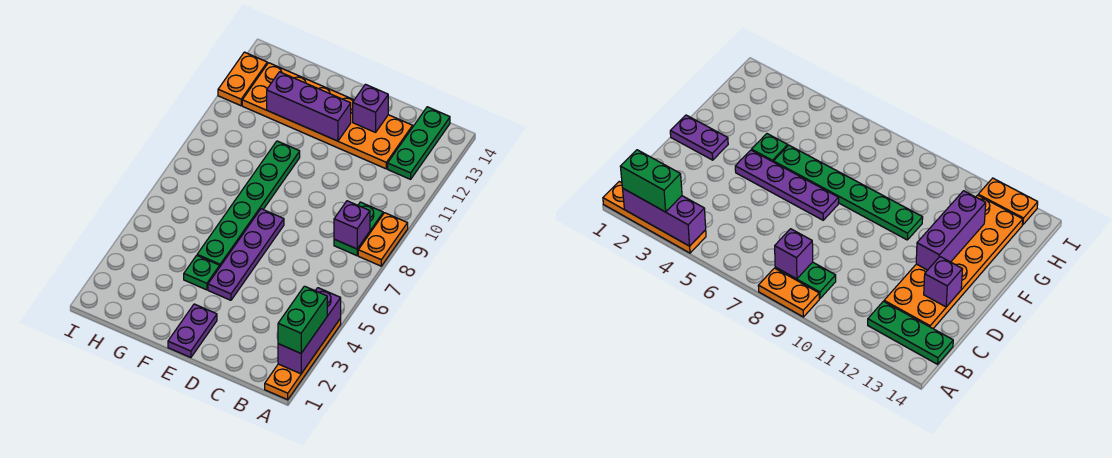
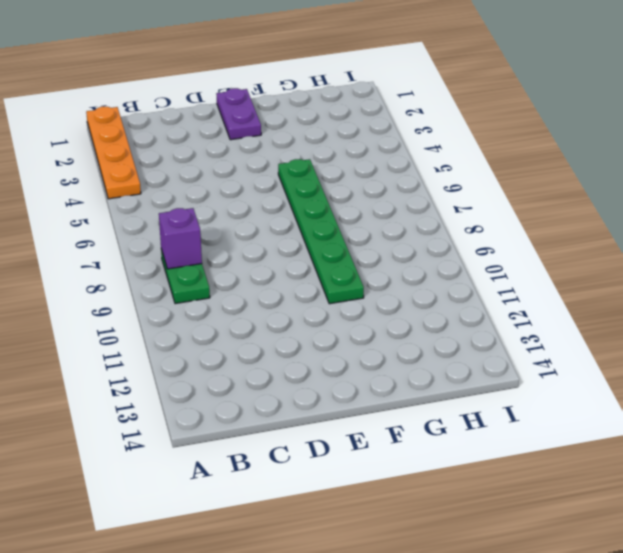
none -> orange plate A8:A9 level 1
none -> green plate B12:B14 level 1
none -> orange plate C12:H13 level 1

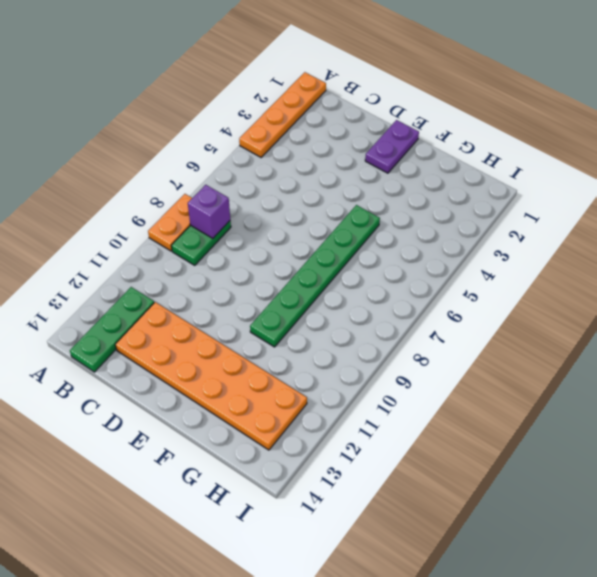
none -> purple plate E4:E7 level 1
none -> green plate F4 level 1
none -> orange plate I12:I13 level 1

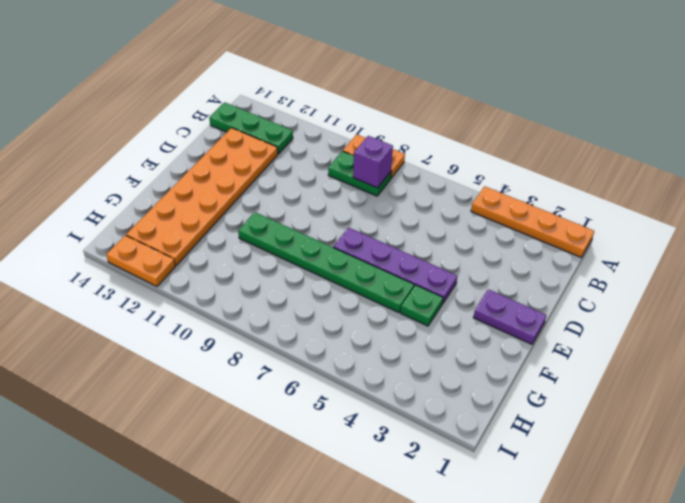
none -> purple brick A2:A4 level 2
none -> purple brick D13 level 2
none -> purple brick E12:G12 level 2

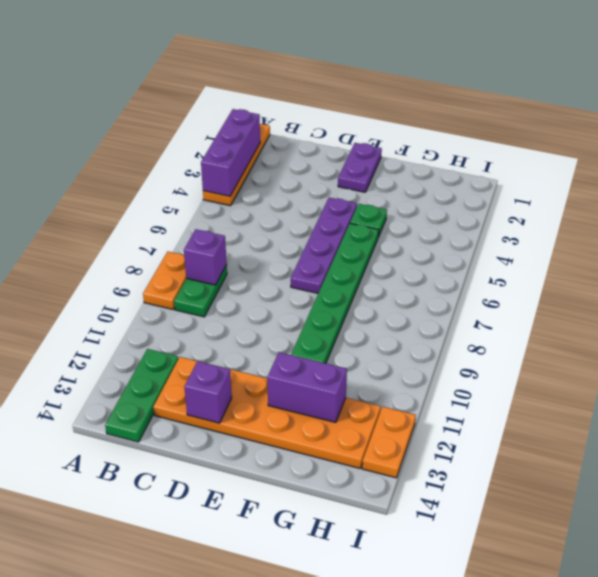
purple brick F12:G12 level 2 -> purple brick E12:G12 level 2
none -> green brick A2:A3 level 3

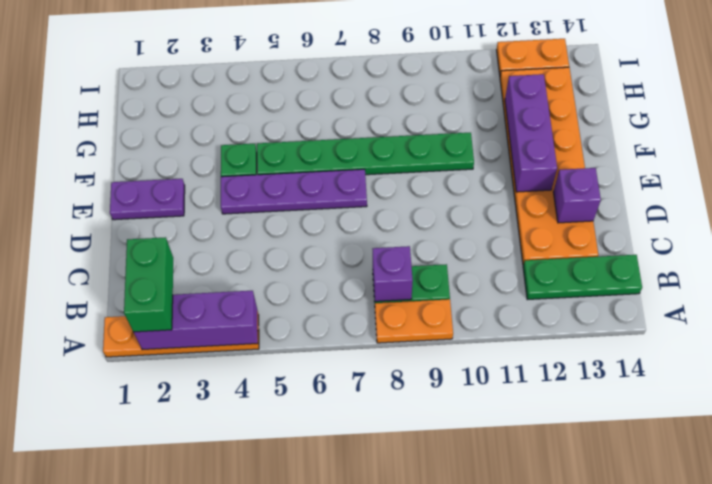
green brick A2:B2 level 3 -> green brick A2:A3 level 3

